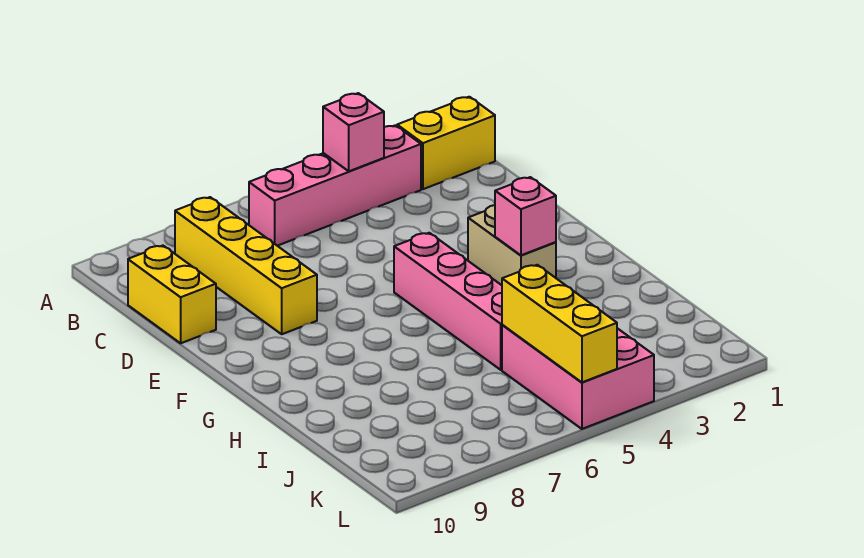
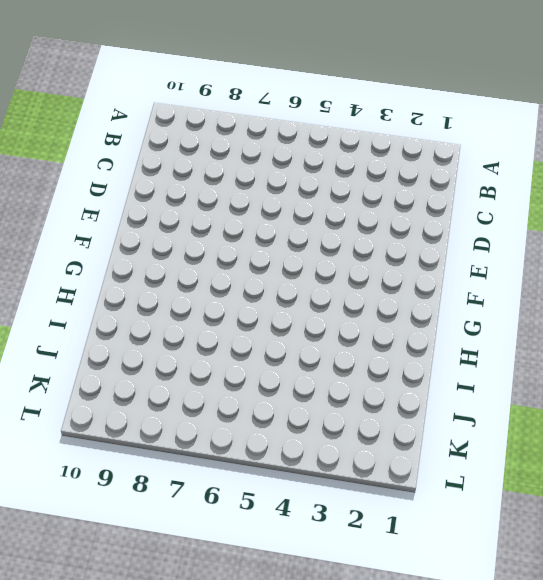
none -> yellow brick B1:B2 level 1
none -> pink brick B3:B6 level 1

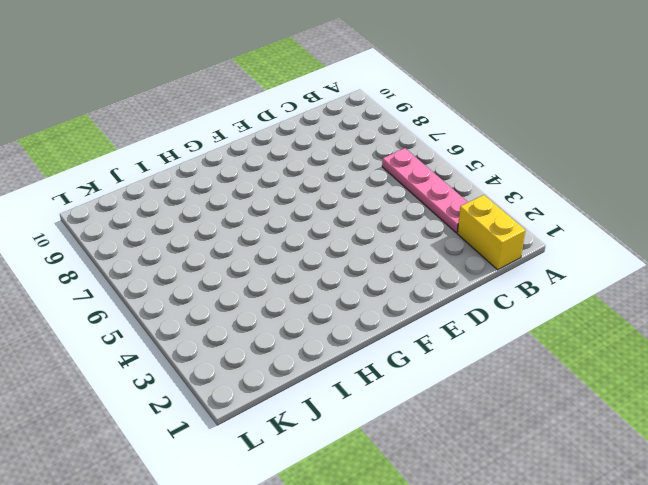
pink plate B3:B6 level 1 -> pink brick B3:B6 level 1
none -> yellow brick B8:E8 level 1
none -> yellow brick C10:D10 level 1

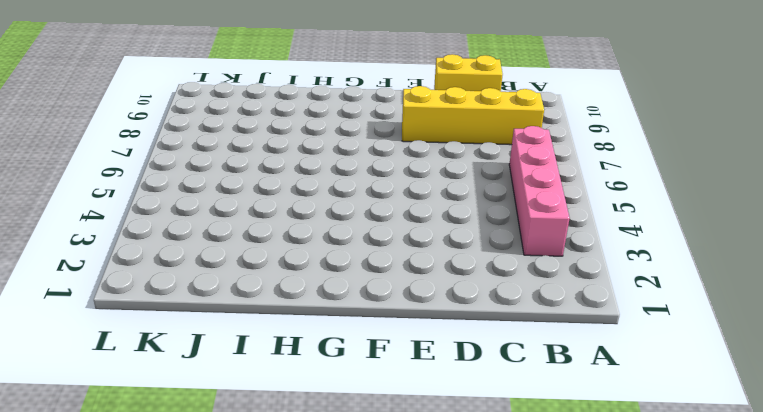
none -> yellow brick B1:B2 level 1
none -> tan brick F3:G3 level 1

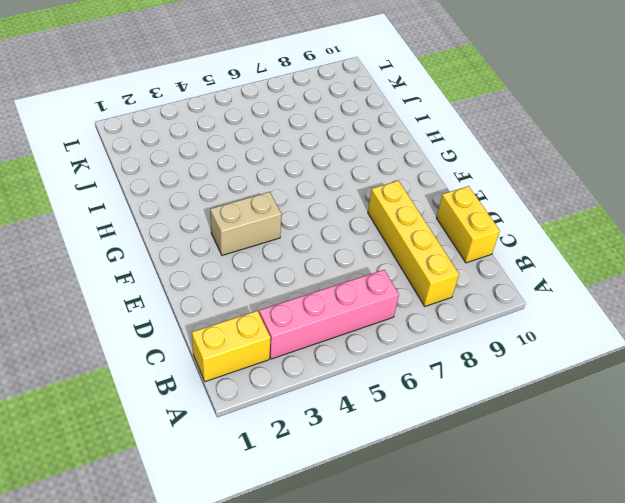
tan brick F3:F4 level 1 -> tan brick F3:G3 level 1
none -> pink brick F5:I5 level 1
none -> pink brick J4:L5 level 1

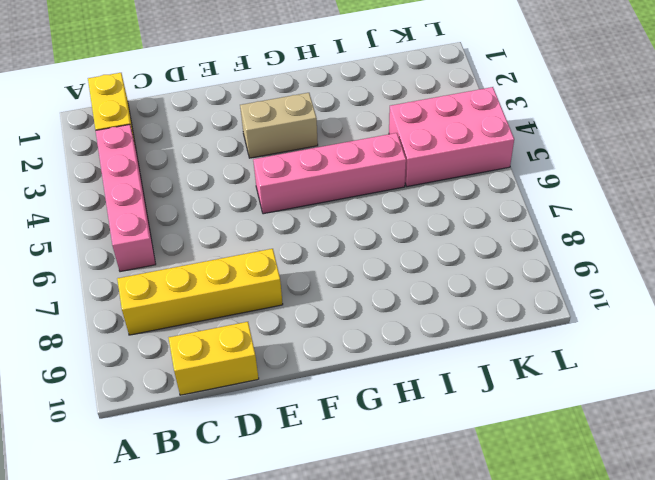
none -> pink brick B4 level 2
none -> pink brick G3 level 2

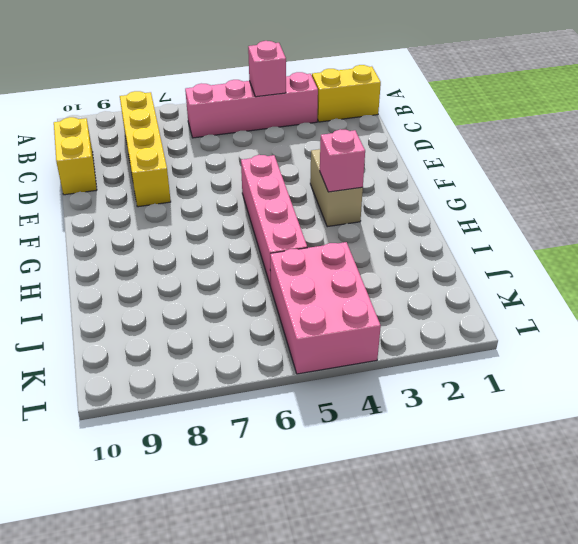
none -> yellow brick J5:L5 level 2

